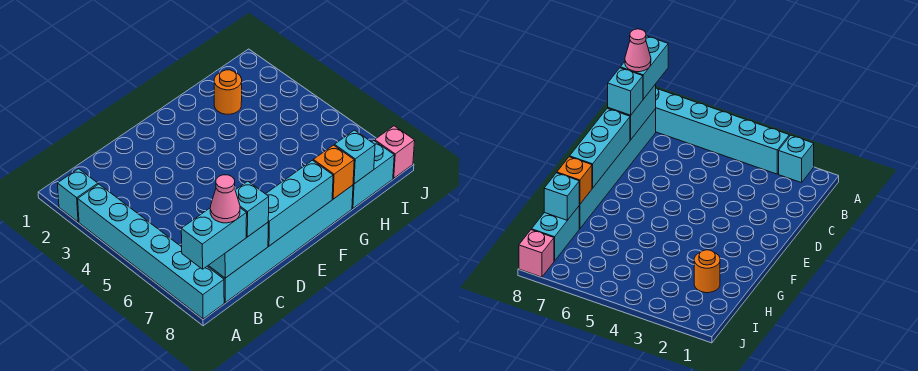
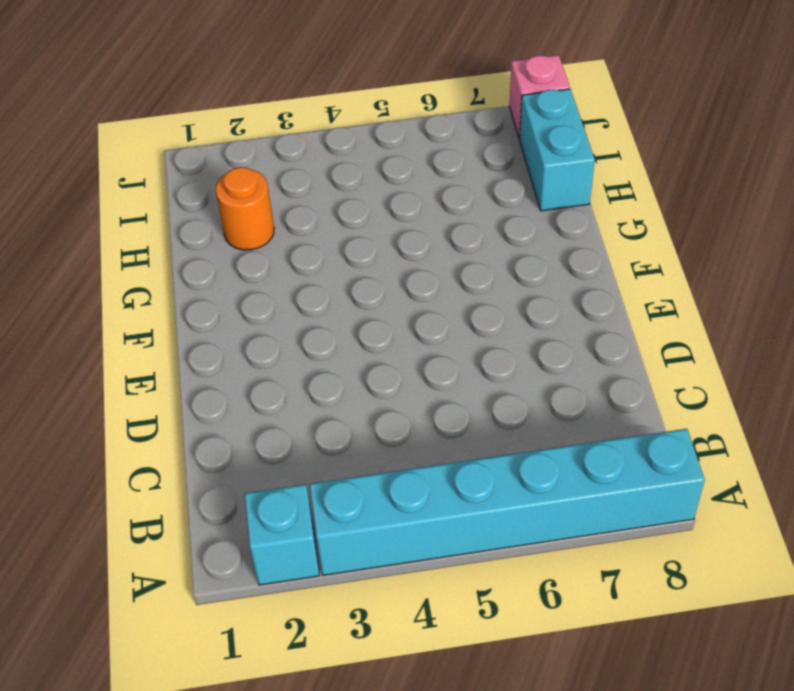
none -> cyan brick B8:G8 level 1
none -> cyan brick B8:C8 level 2
none -> cyan brick D8:F8 level 2

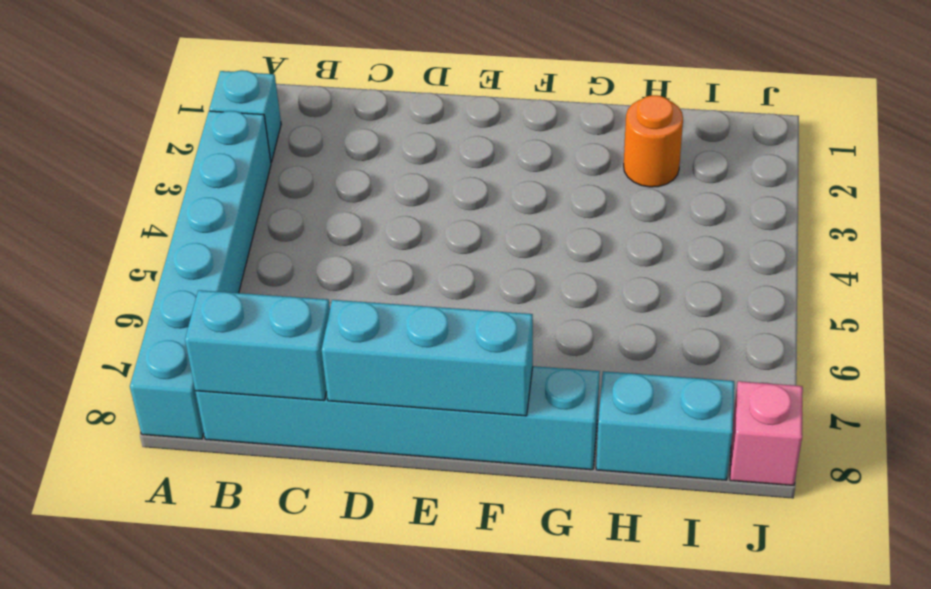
none -> orange brick G8 level 2
none -> cyan brick H8 level 2
none -> cyan brick A8:B8 level 3

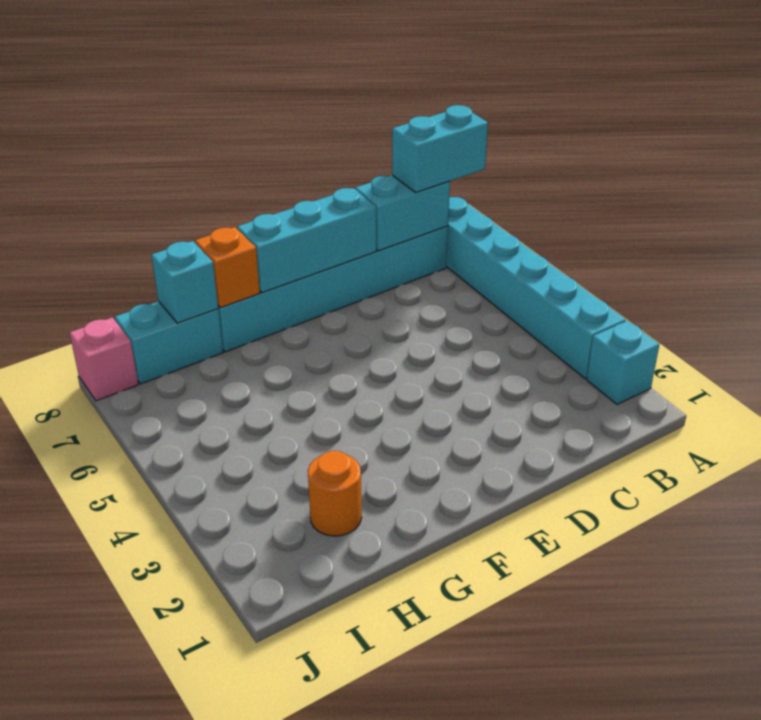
none -> cyan brick C8 level 3
none -> pink cone B8 level 4

